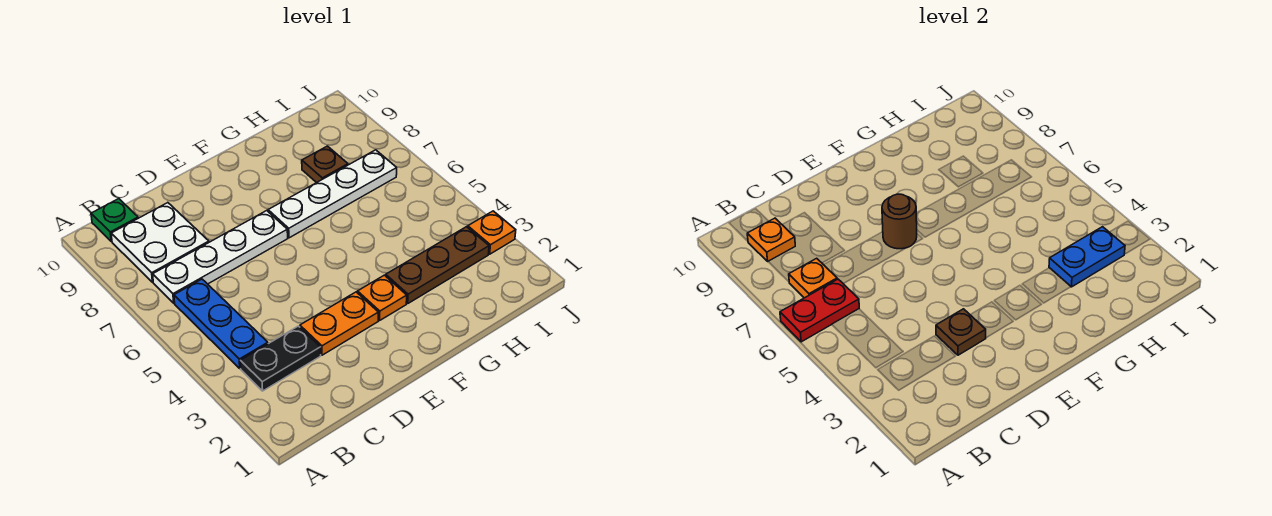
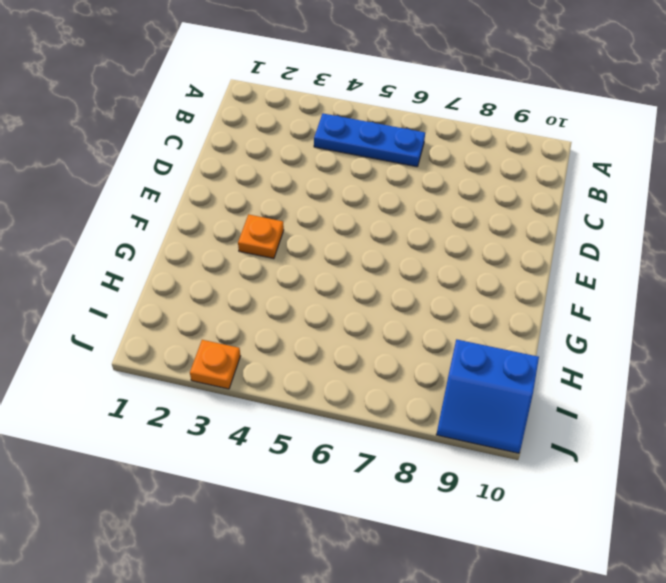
blue slope I9:J10 level 1 top I -> none
none -> black plate B3:C3 level 1
none -> white plate B7:E7 level 1
none -> white plate B8:C9 level 1

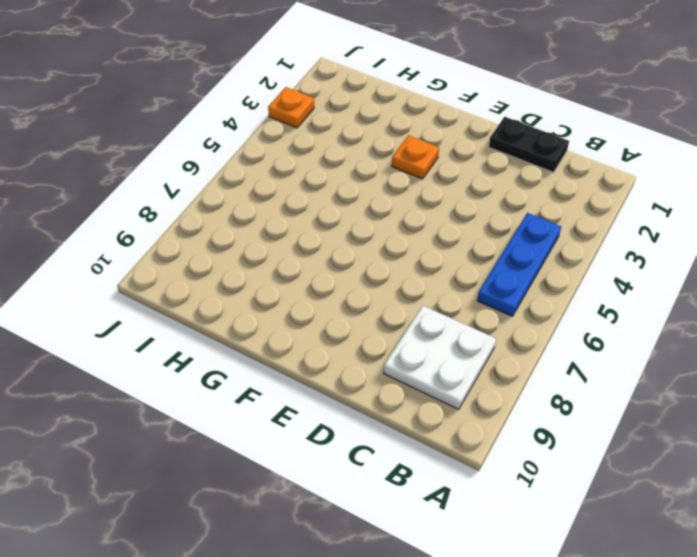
black plate C1:D1 level 1 -> black plate B3:C3 level 1
none -> white plate B7:E7 level 1
none -> green plate B10 level 1
none -> orange plate D3:E3 level 1

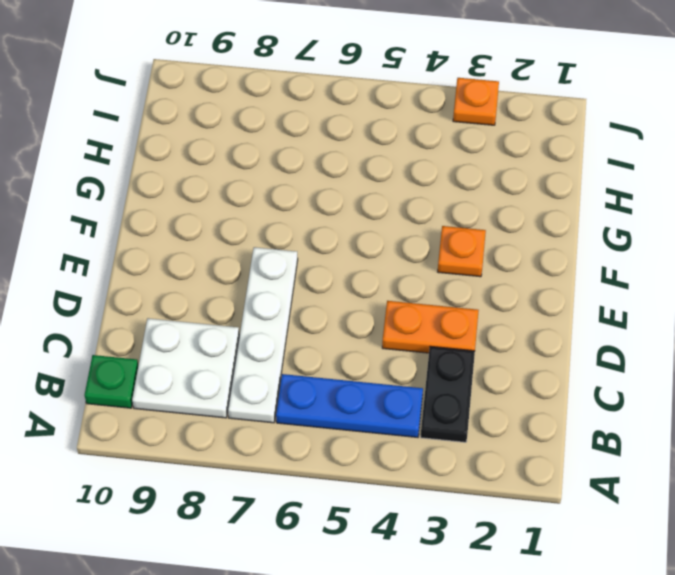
orange plate D3:D4 level 1 -> orange plate D3:E3 level 1
none -> white plate F7:I7 level 1
none -> brown plate G3:I3 level 1
none -> brown plate H8 level 1

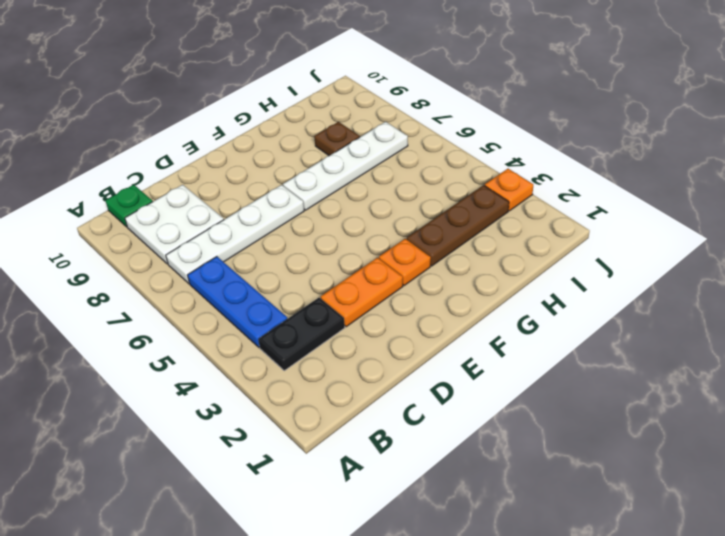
none -> red plate A6:B6 level 2
none -> orange plate B7 level 2
none -> orange plate B9 level 2

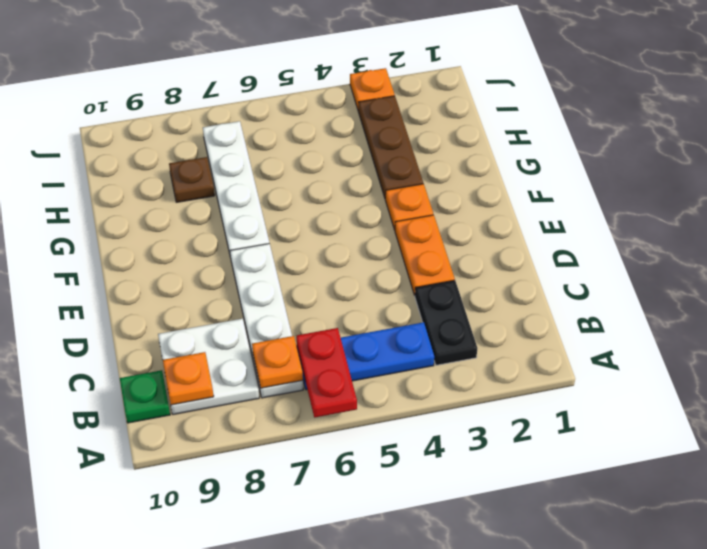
none -> brown plate D3 level 2
none -> brown round brick E7 level 2
none -> blue plate H3:I3 level 2

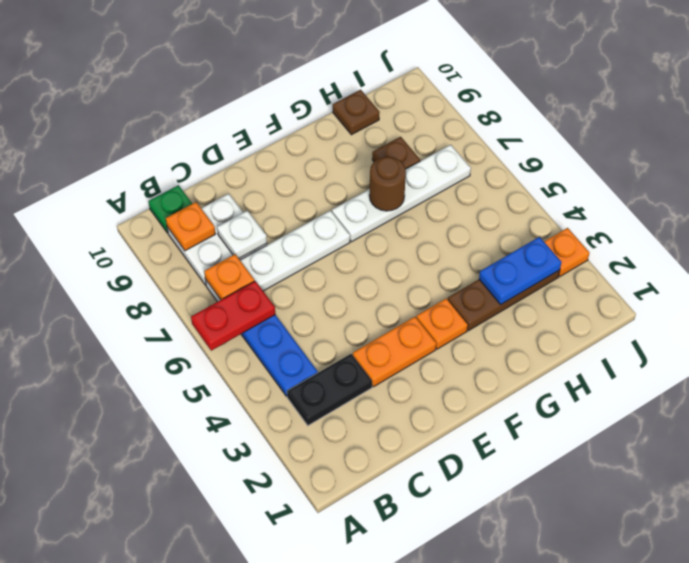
white plate C8 level 2 -> none
brown round brick G7 level 2 -> brown round brick E7 level 2
brown plate H10 level 1 -> brown plate D3 level 2

